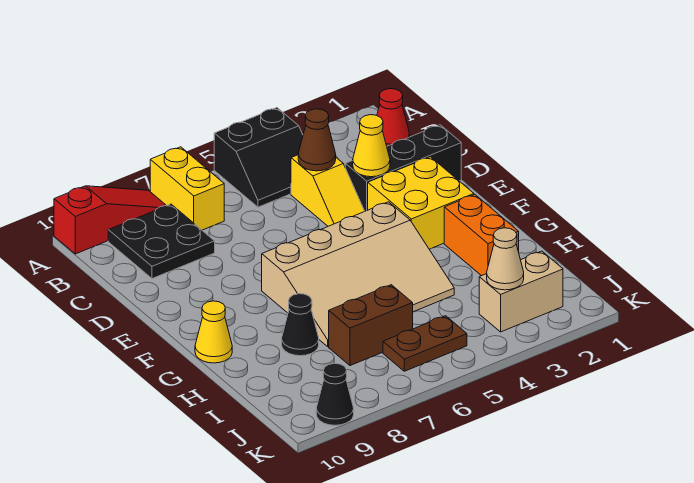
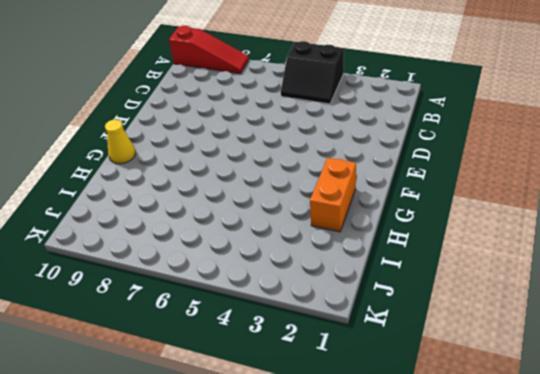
none -> yellow brick A7:B7 level 1
none -> red cone B1 level 1
none -> black plate B8:C9 level 1

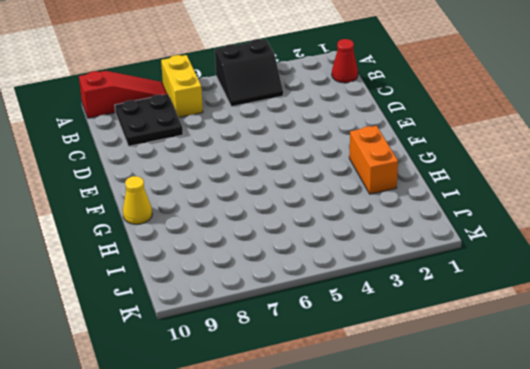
none -> yellow slope C4:D4 level 1 top C
none -> black brick D1:D3 level 1
none -> yellow brick E2:F3 level 1

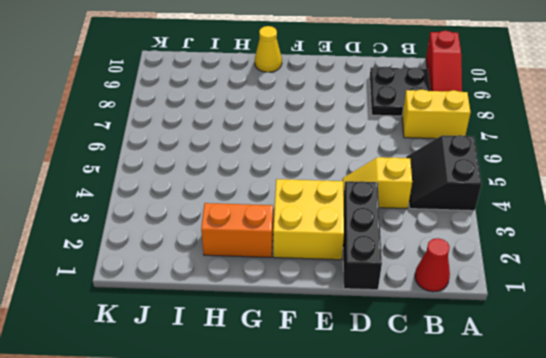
none -> tan slope F4:H7 level 1 top F
none -> black cone H8 level 1
none -> brown brick I6:I7 level 1

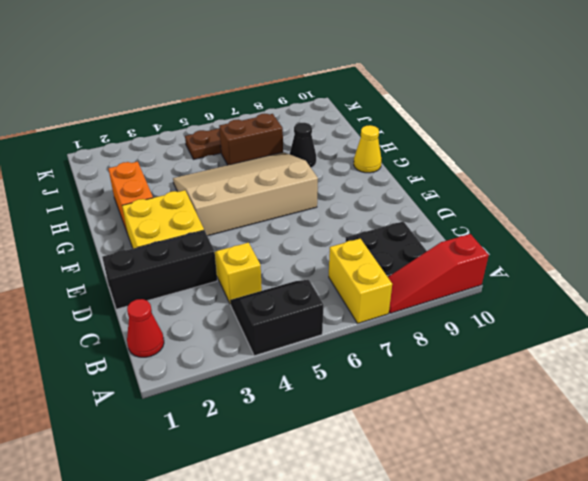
none -> tan brick J2:J3 level 1
none -> black cone K9 level 1
none -> brown cone C4 level 2

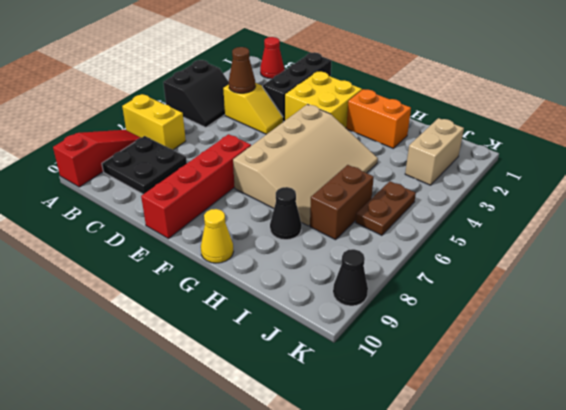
red brick E7:E10 level 1 -> none
none -> yellow cone D3 level 2
none -> tan cone J3 level 2

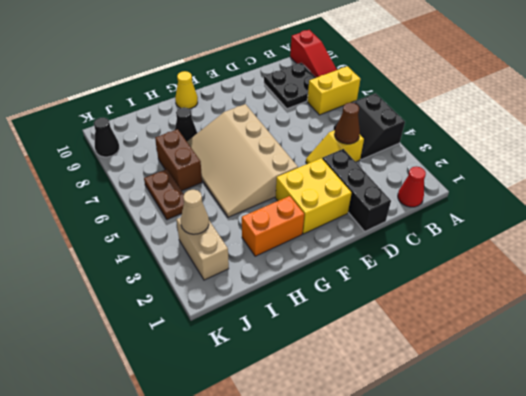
none -> yellow cone D3 level 2

